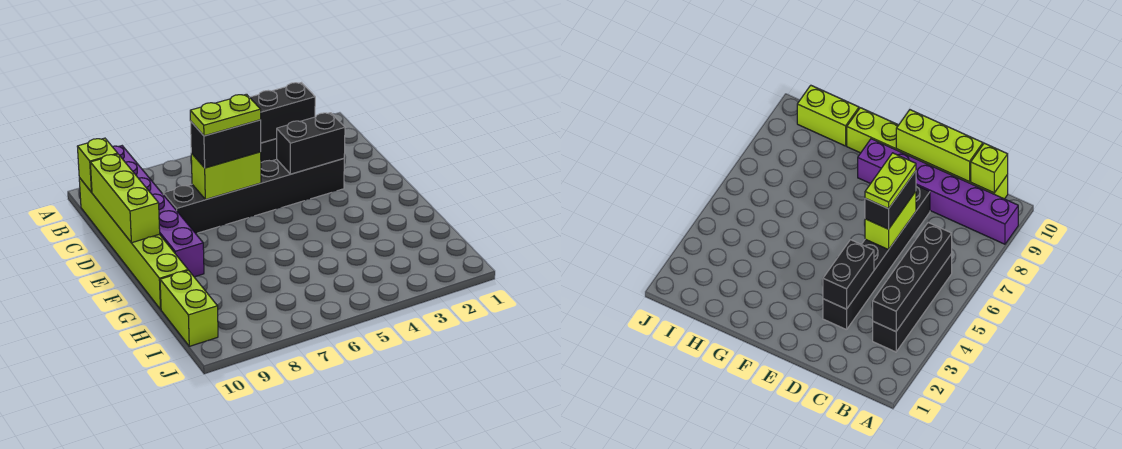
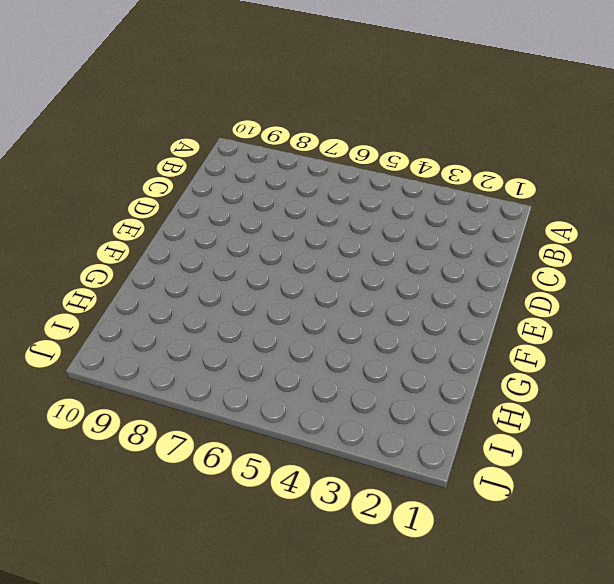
none -> purple brick A9:F9 level 1
none -> black brick B3:B6 level 1
none -> lime brick B10:G10 level 1

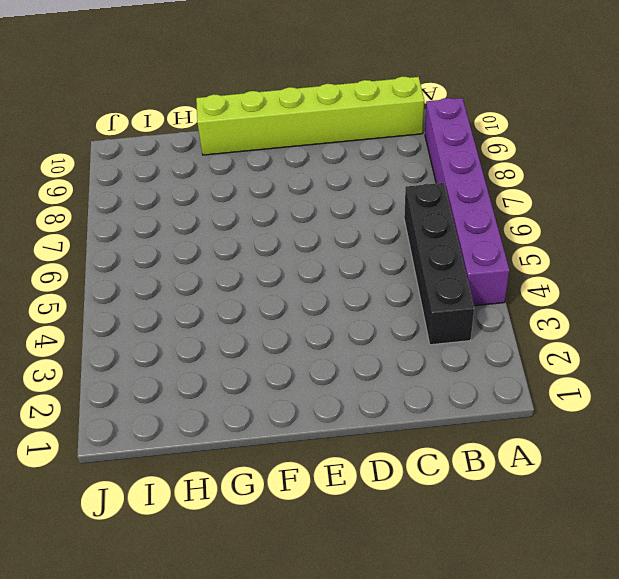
purple brick A4:A9 level 1 -> purple brick A9:F9 level 1
none -> black brick D3:D8 level 1
none -> lime brick H10:I10 level 1
none -> black brick B3:B6 level 2

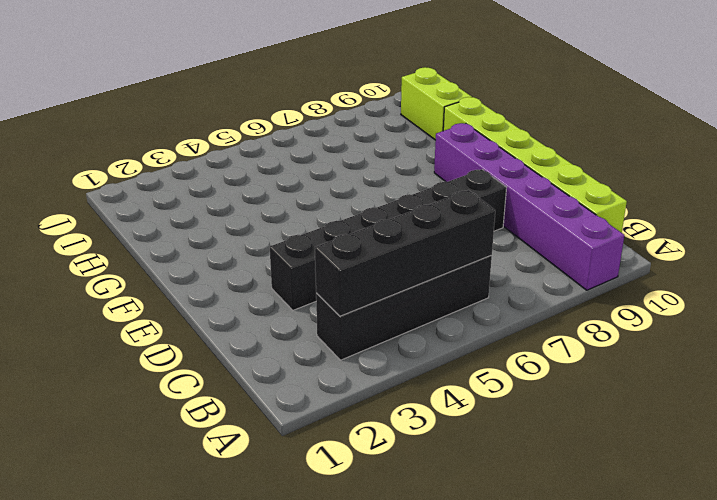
none -> lime brick B10 level 2
none -> lime brick C10:E10 level 2
none -> black brick D3:D4 level 2

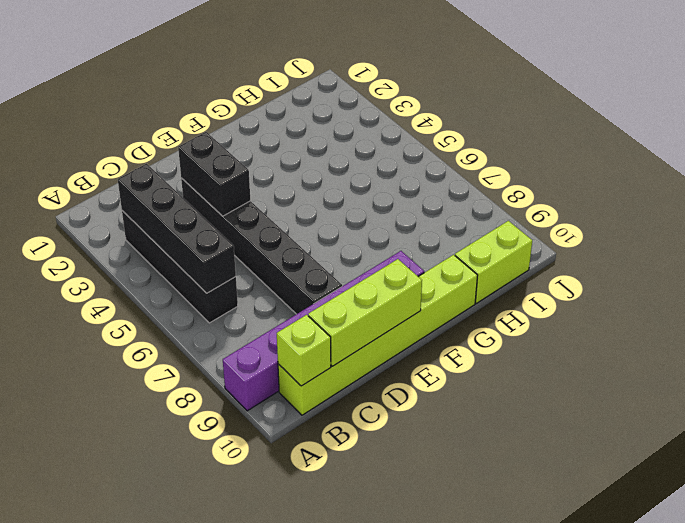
none -> lime brick D6:D7 level 2
none -> black brick D6:D7 level 3
none -> lime plate D6:D7 level 4

